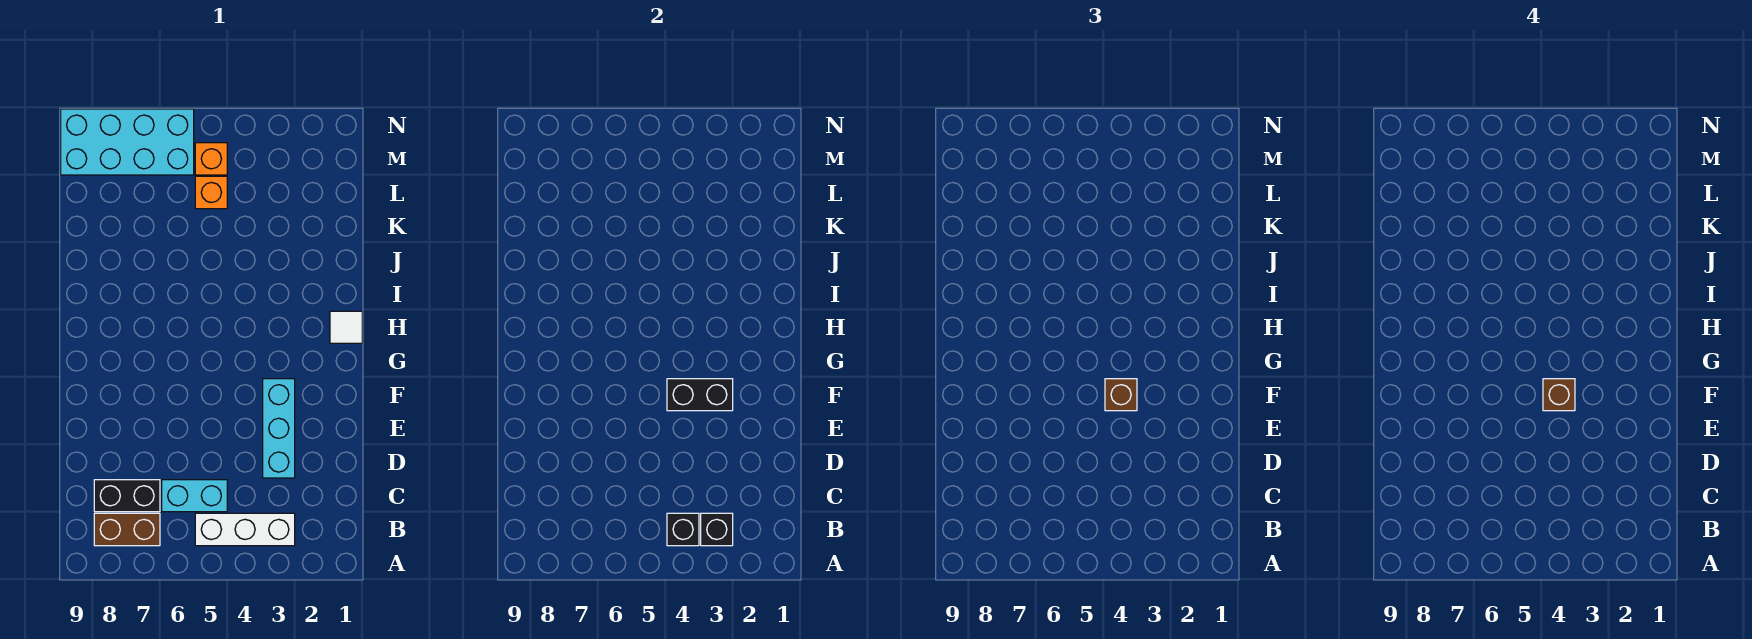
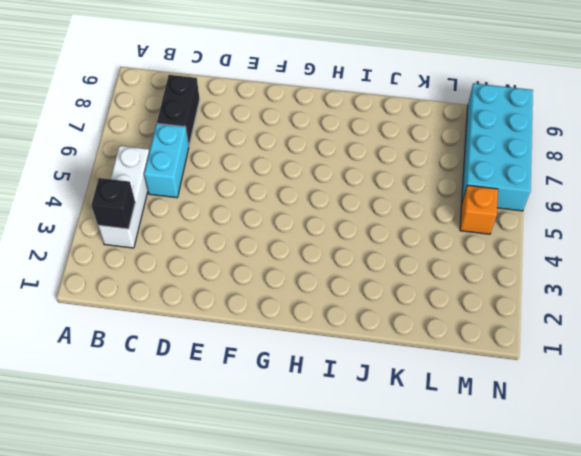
none -> brown brick B7:B8 level 1
none -> cyan brick D3:F3 level 1
none -> white tile H1 level 1

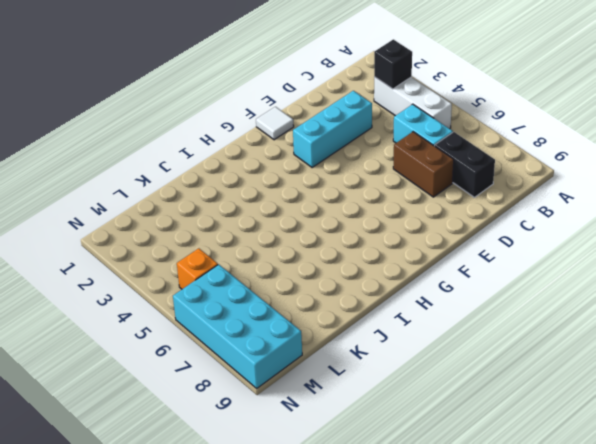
brown brick D6:D7 level 1 -> brown brick B7:B8 level 1
white tile F1 level 1 -> white tile H1 level 1
none -> orange brick L5 level 1
none -> black brick B4 level 2
none -> black brick F3:F4 level 2

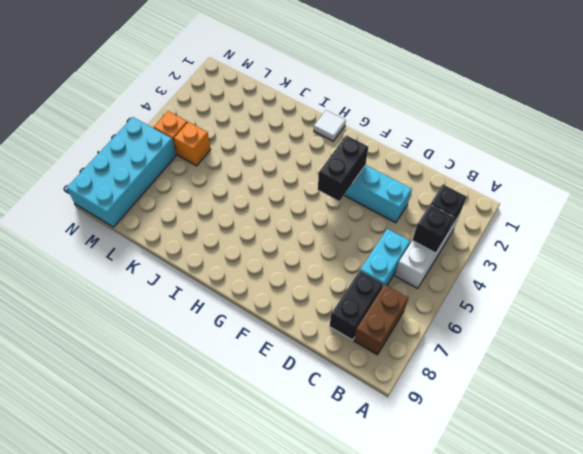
none -> brown brick F4 level 3
none -> brown brick F4 level 4

